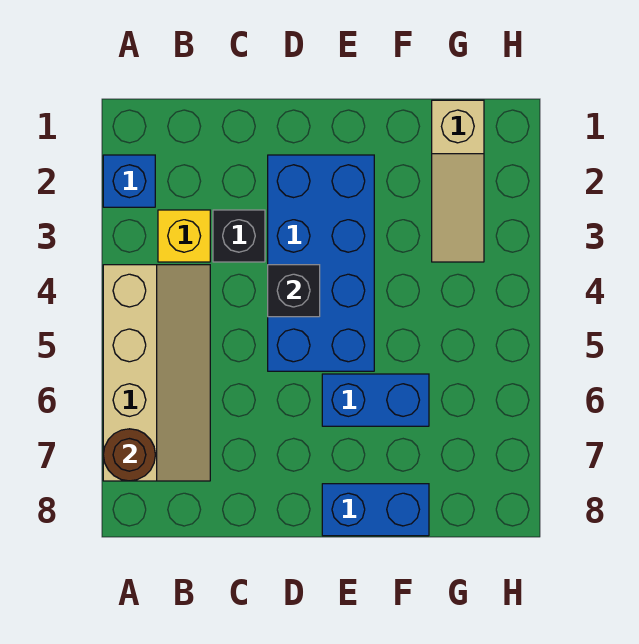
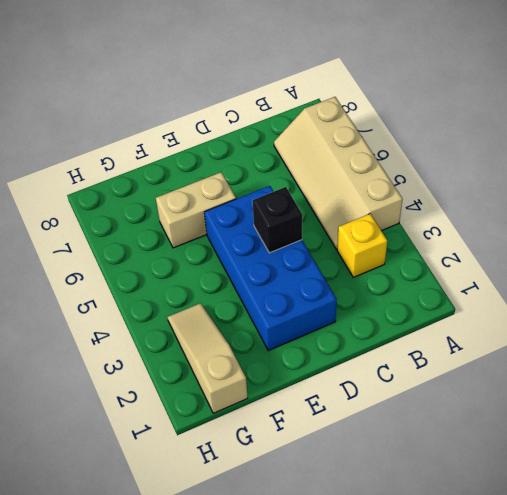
tan brick E6:F6 level 1 -> blue brick E6:F6 level 1
none -> blue brick A2 level 1
none -> black brick C3 level 1

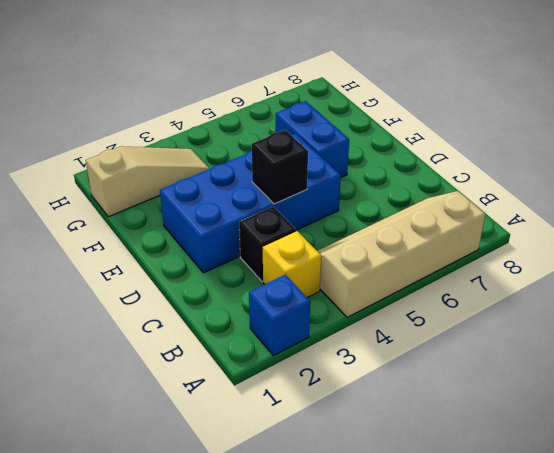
none -> blue brick E8:F8 level 1
none -> brown round brick A7 level 2

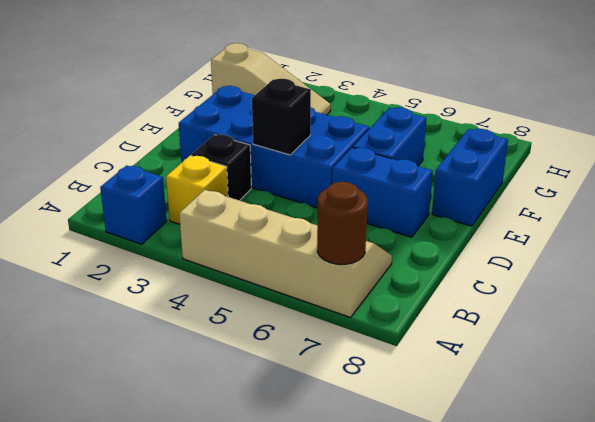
blue brick D6:D7 level 1 -> none

